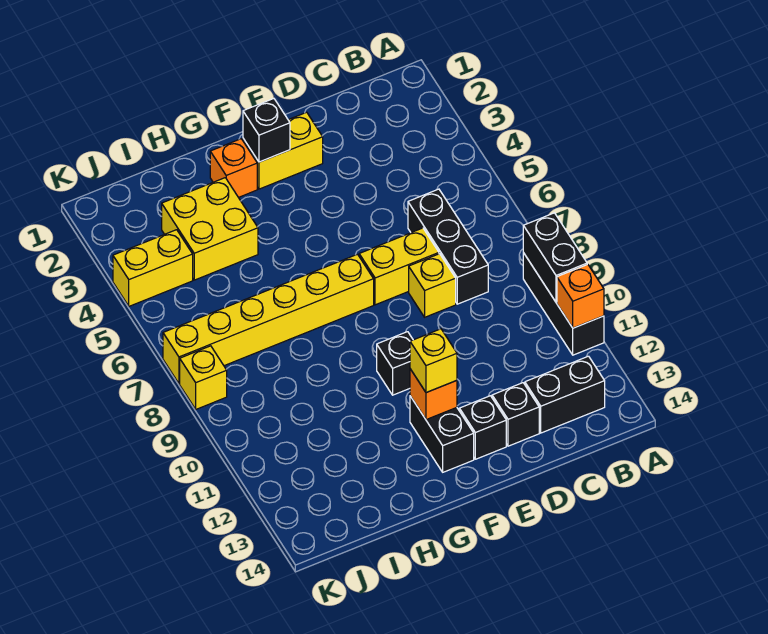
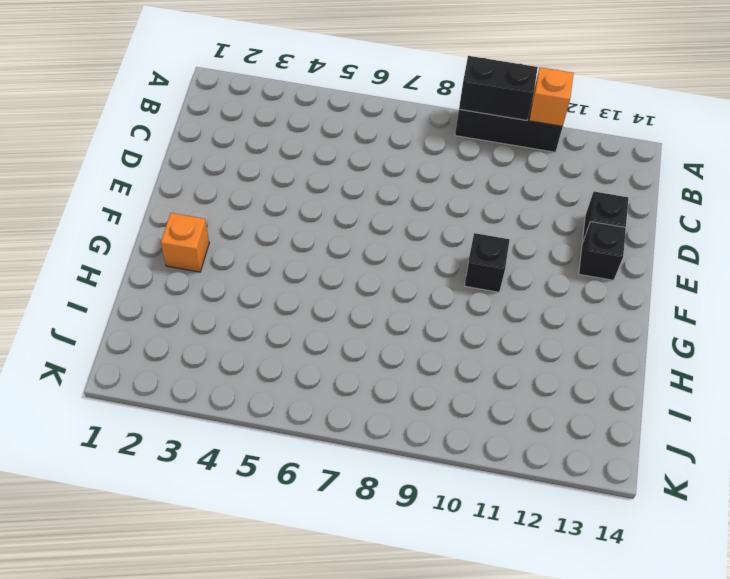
none -> black brick B13:C13 level 1
none -> black brick C6:C8 level 1
none -> yellow brick D7:E7 level 1

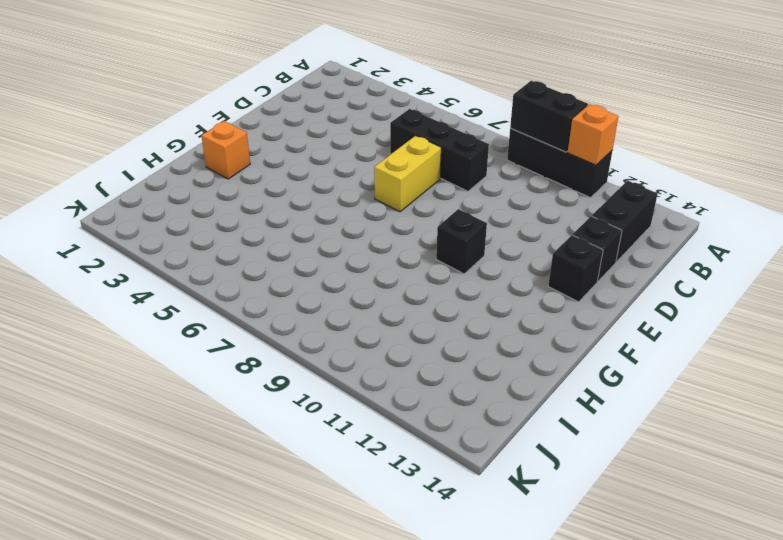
none -> yellow brick D8 level 1
none -> yellow brick E2:F2 level 1
none -> yellow brick F7:K7 level 1

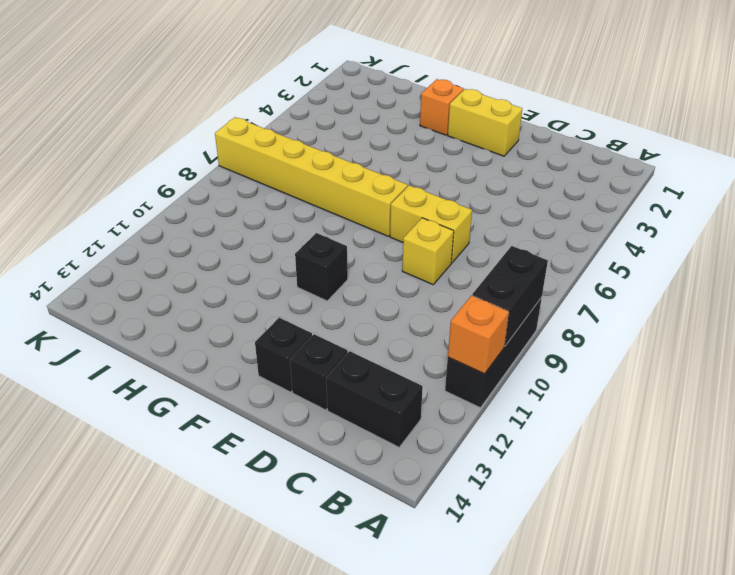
none -> black brick C6:C8 level 1
none -> black brick F12:F13 level 1
none -> yellow brick H3:I4 level 1

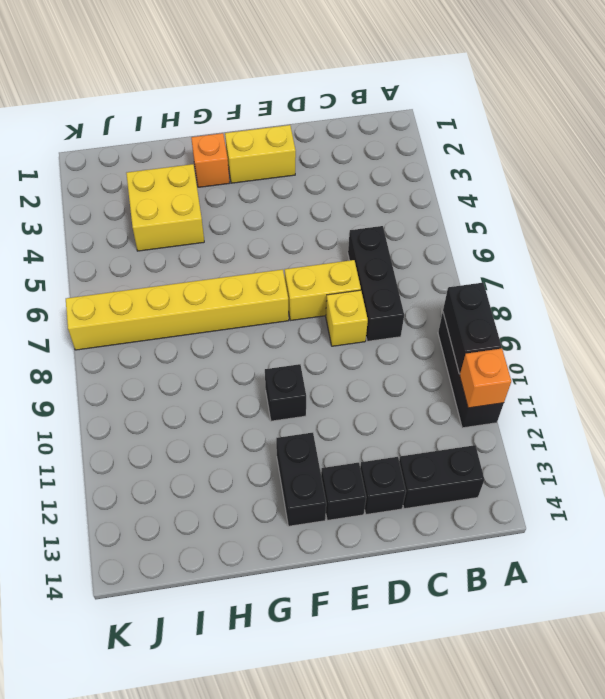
none -> yellow brick J4:K4 level 1
none -> yellow brick K8 level 1
none -> black brick F2 level 2

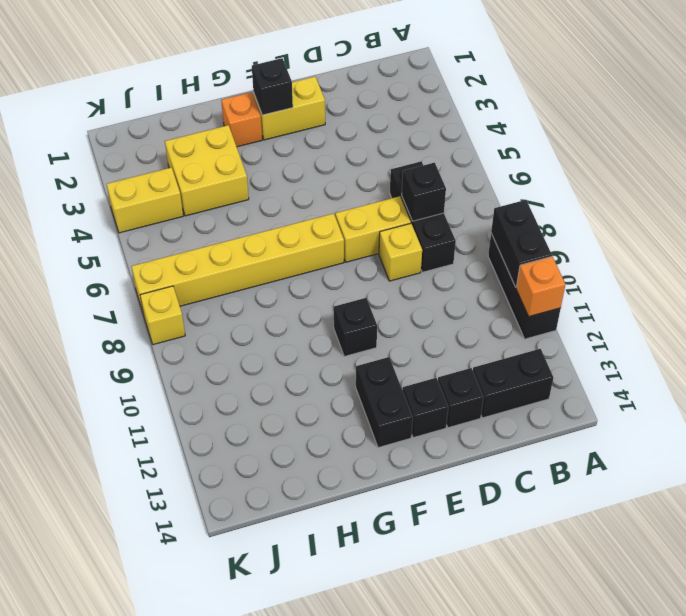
black brick C7 level 2 -> none
none -> orange brick F12 level 2
none -> yellow brick F12 level 3

